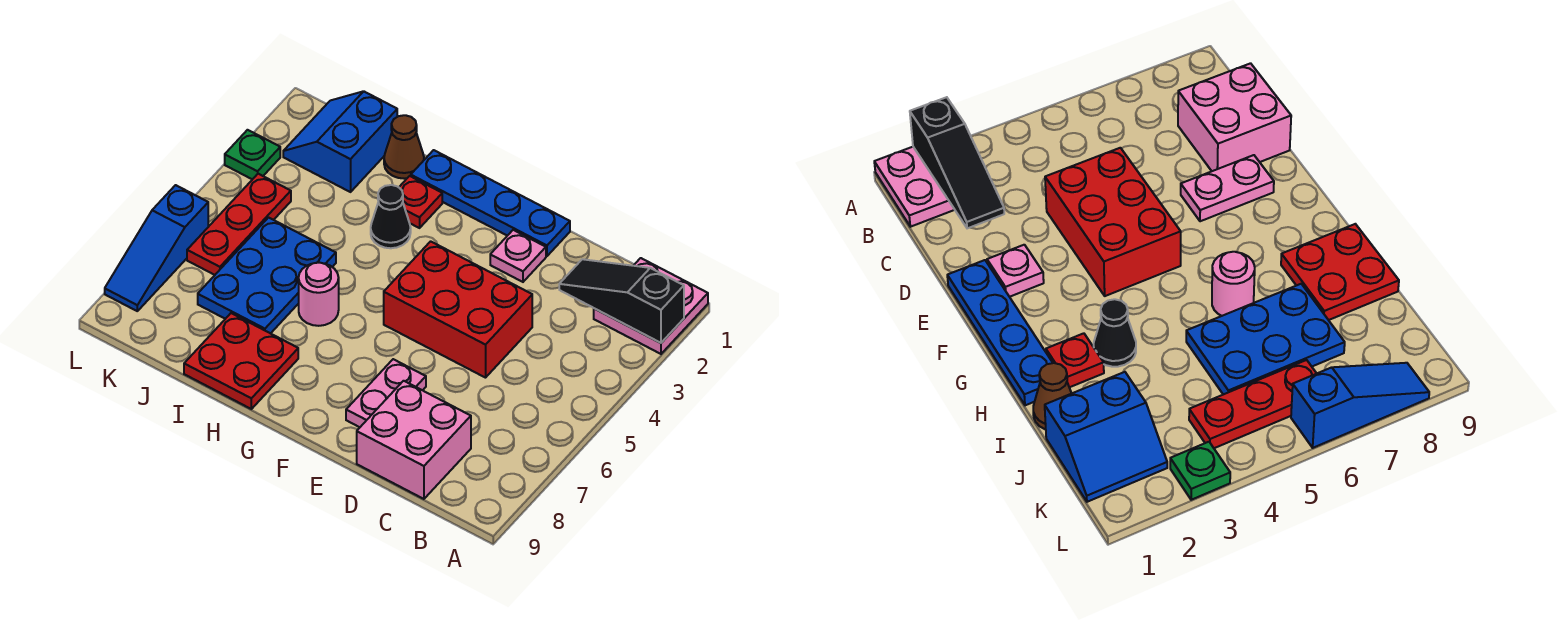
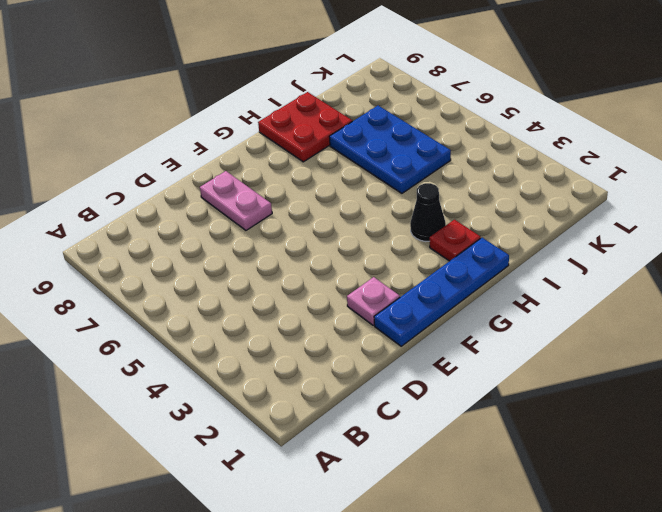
none -> pink plate A1:B2 level 1
none -> pink brick C8:D9 level 1
none -> red brick D4:F5 level 1

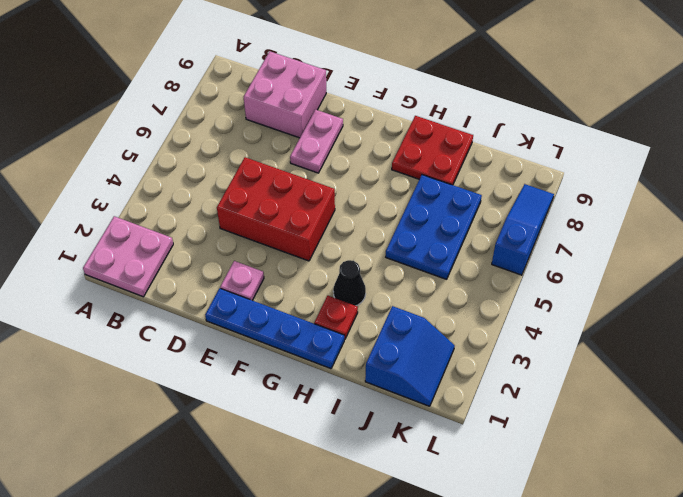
none -> pink round brick H6 level 1
none -> brown cone I1 level 1
none -> red plate K4:K6 level 1

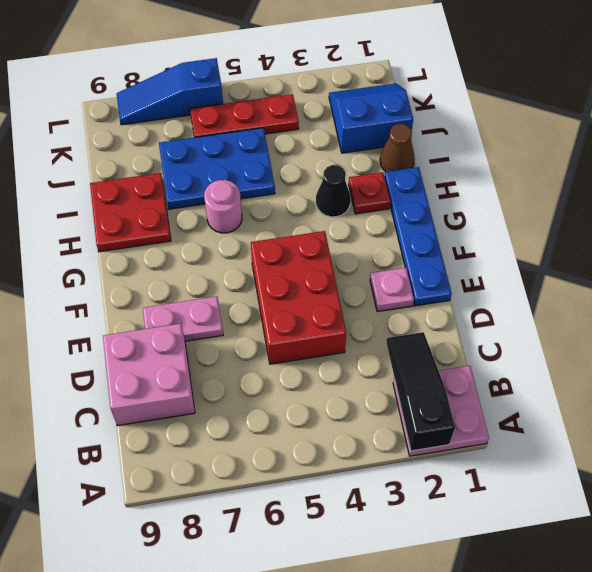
none -> green plate L3 level 1

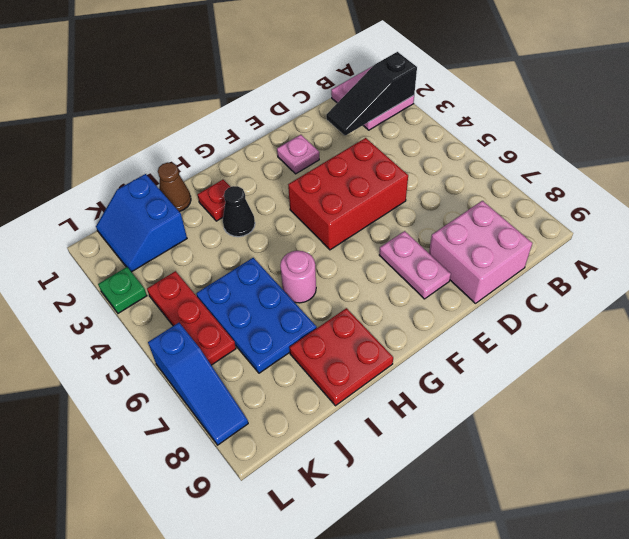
none -> blue plate E1:H1 level 1

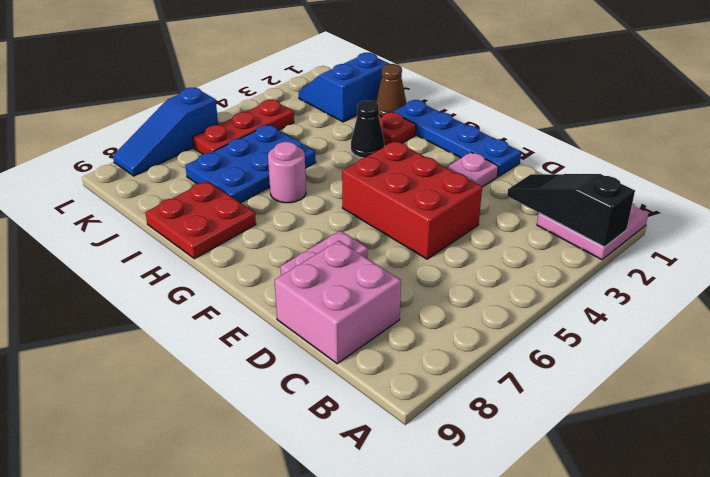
none -> green plate L3 level 1

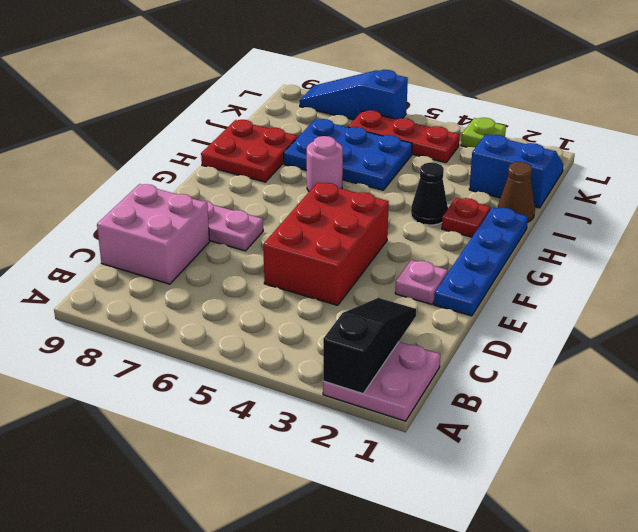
lime plate L3 level 1 -> green plate L3 level 1

